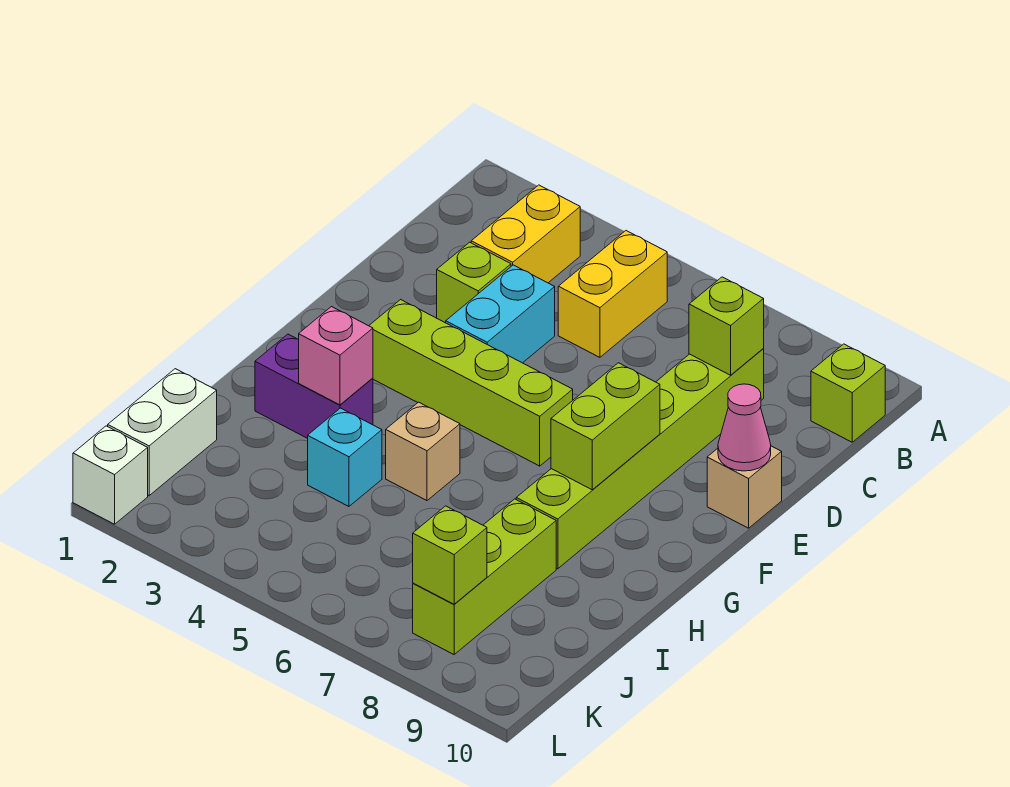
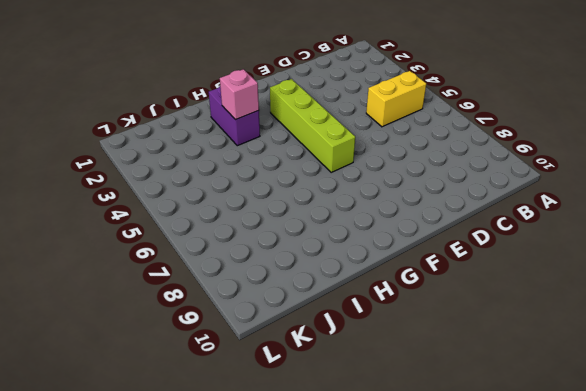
none -> yellow brick B3:C3 level 1
none -> lime brick B10 level 1
none -> lime brick C8:H8 level 1

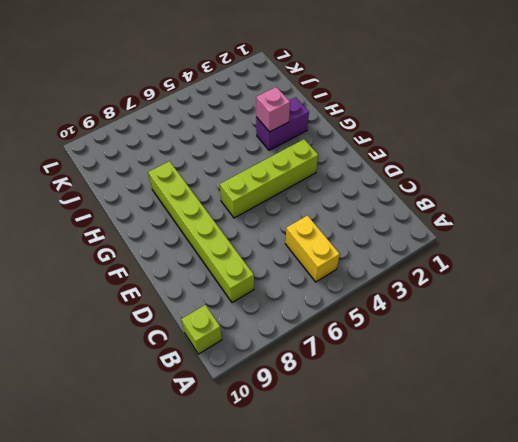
none -> yellow brick B3:C3 level 1
none -> lime brick D3 level 1
none -> cyan brick D4:E4 level 1

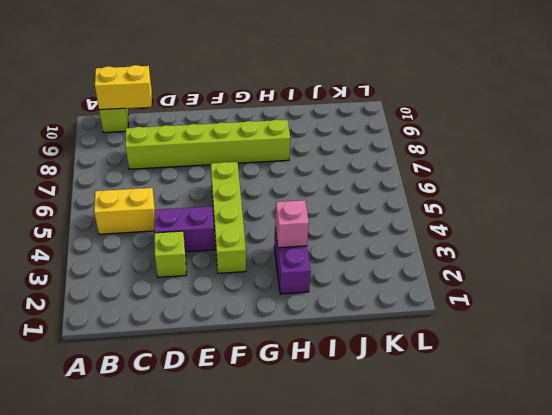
yellow brick B10:C10 level 2 -> yellow brick B3:C3 level 1
purple brick D4:E4 level 1 -> cyan brick D4:E4 level 1
none -> tan brick E10 level 1
none -> tan brick H5 level 1
none -> cyan brick I4 level 1

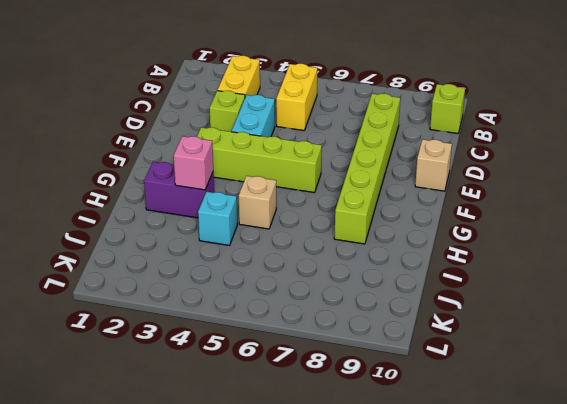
none -> lime brick I8:K8 level 1
none -> white brick J1:K1 level 1
none -> white brick L1 level 1

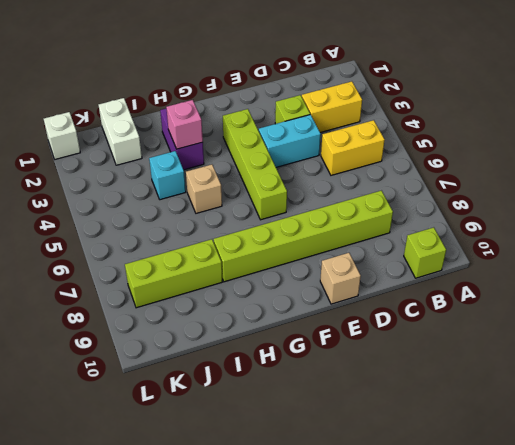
white brick J1:J2 level 1 -> white brick J1:K1 level 1
none -> lime brick C8 level 2
none -> pink cone E10 level 2
none -> lime brick F8:G8 level 2

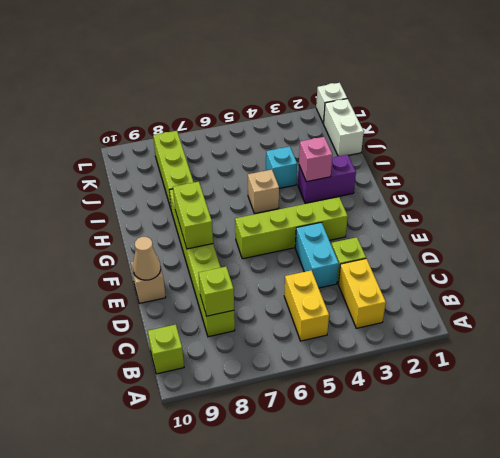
tan cone E10 level 2 -> pink cone E10 level 2
none -> lime brick K8 level 2

